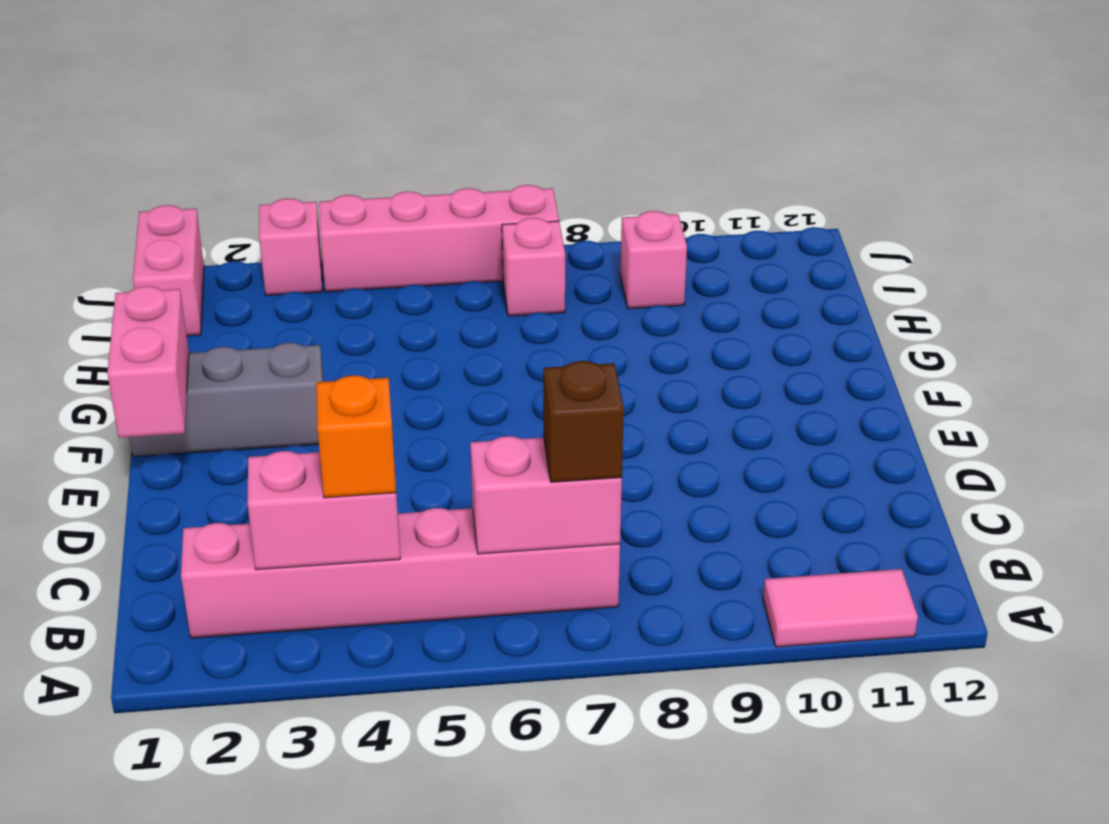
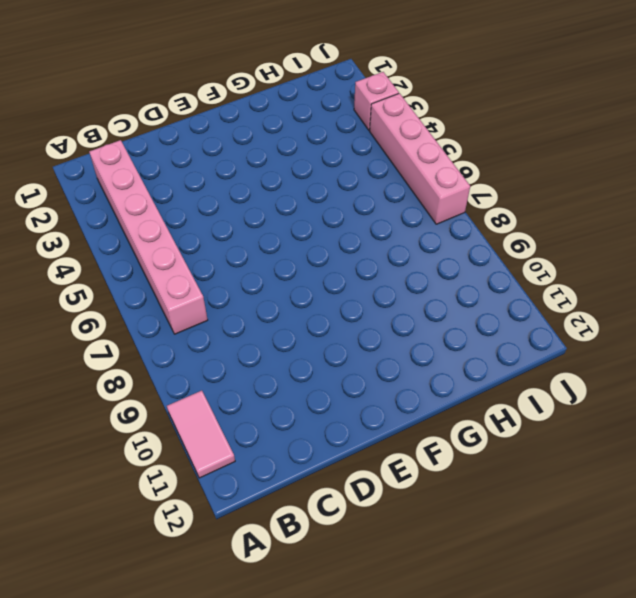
none -> grey brick F1:F3 level 1
none -> pink brick I1:J1 level 1
none -> pink brick I7 level 1

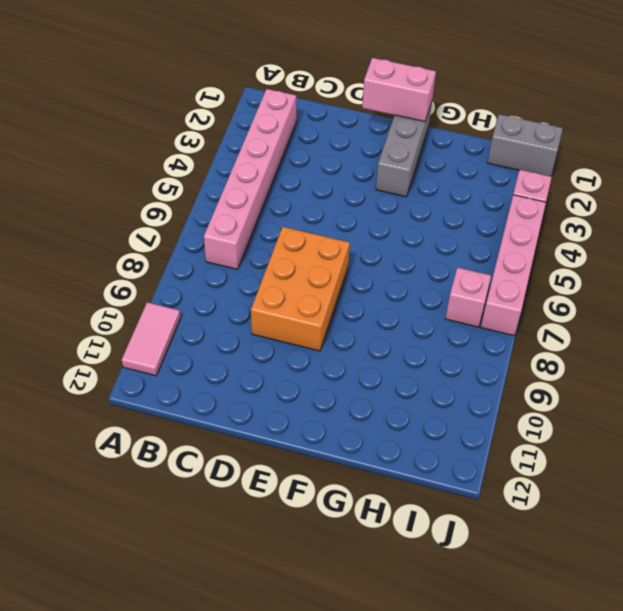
orange brick D7:E9 level 1 -> none
grey brick I1:J1 level 1 -> pink brick I1:J1 level 1
none -> pink brick I9 level 1
none -> pink brick B3:B4 level 2
none -> pink brick B6:B7 level 2

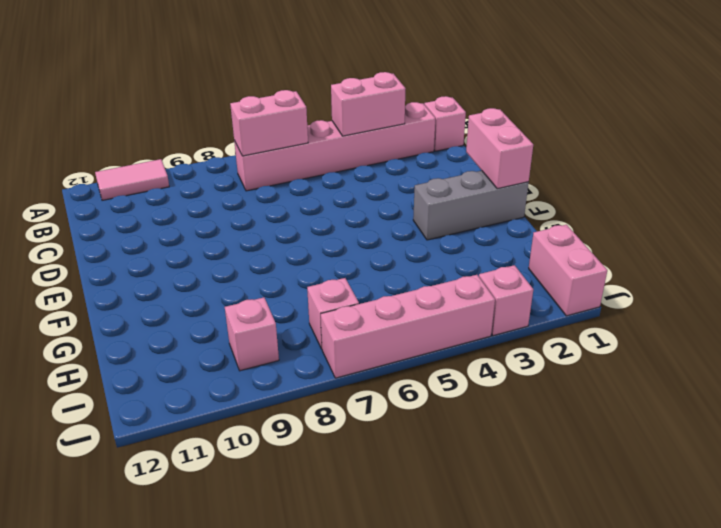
pink brick B1 level 1 -> none
none -> orange brick B4 level 3
none -> brown brick B7 level 3

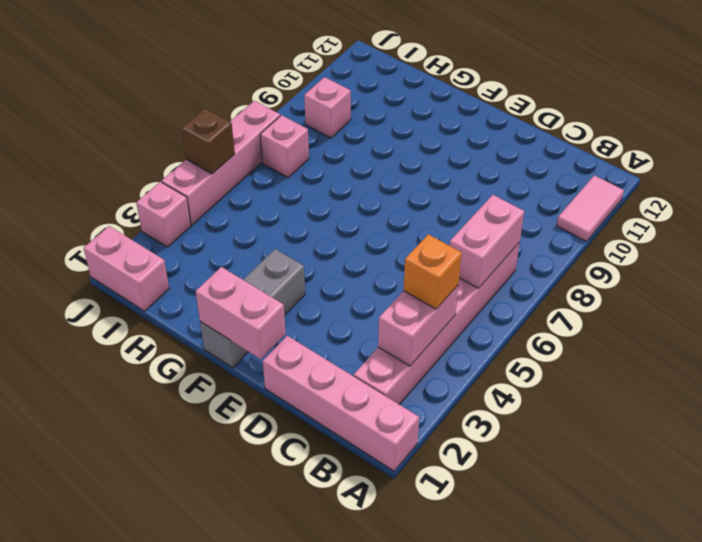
pink brick A1:D1 level 1 -> none
brown brick J5 level 2 -> brown brick B7 level 3

